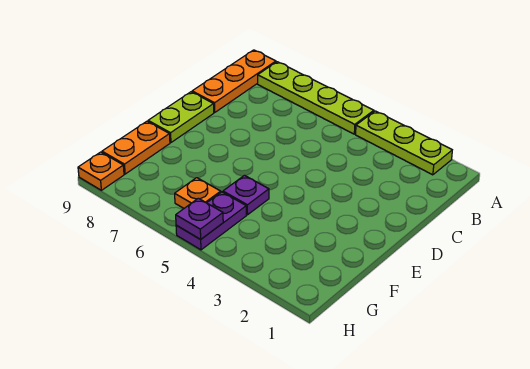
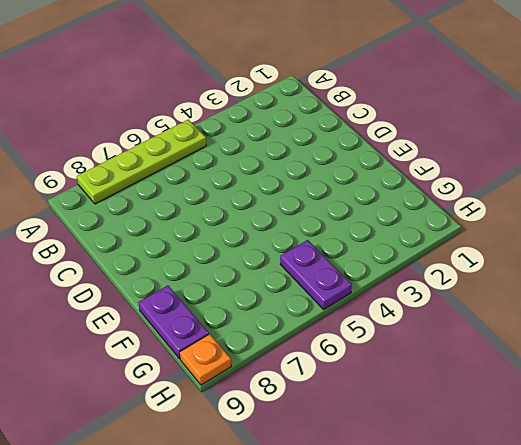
purple plate F9:G9 level 1 -> orange plate F9:G9 level 1
none -> lime plate A2:A4 level 1
none -> orange plate A9:C9 level 1

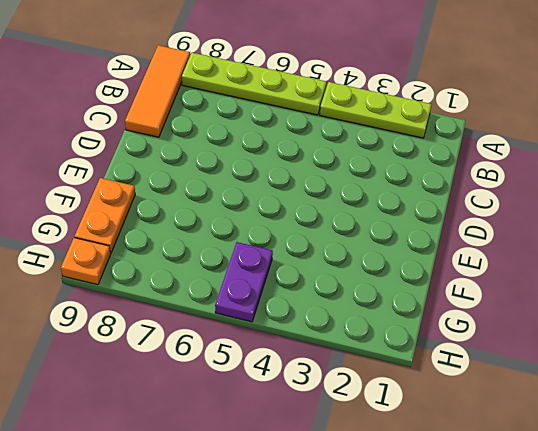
orange tile A9:C9 level 1 -> orange plate A9:C9 level 1
none -> lime plate D9:E9 level 1
none -> purple plate F5 level 1

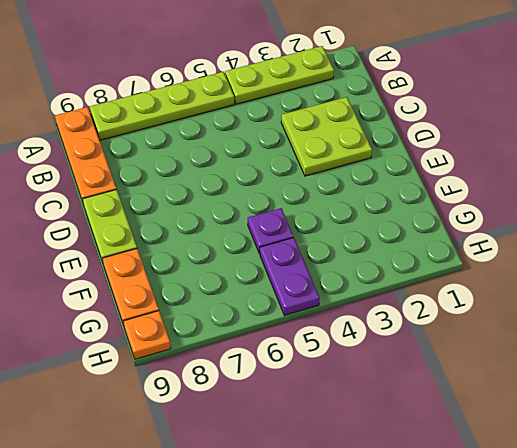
lime plate C2:D3 level 1 -> none
none -> orange plate G6 level 1
none -> purple plate H5 level 2

